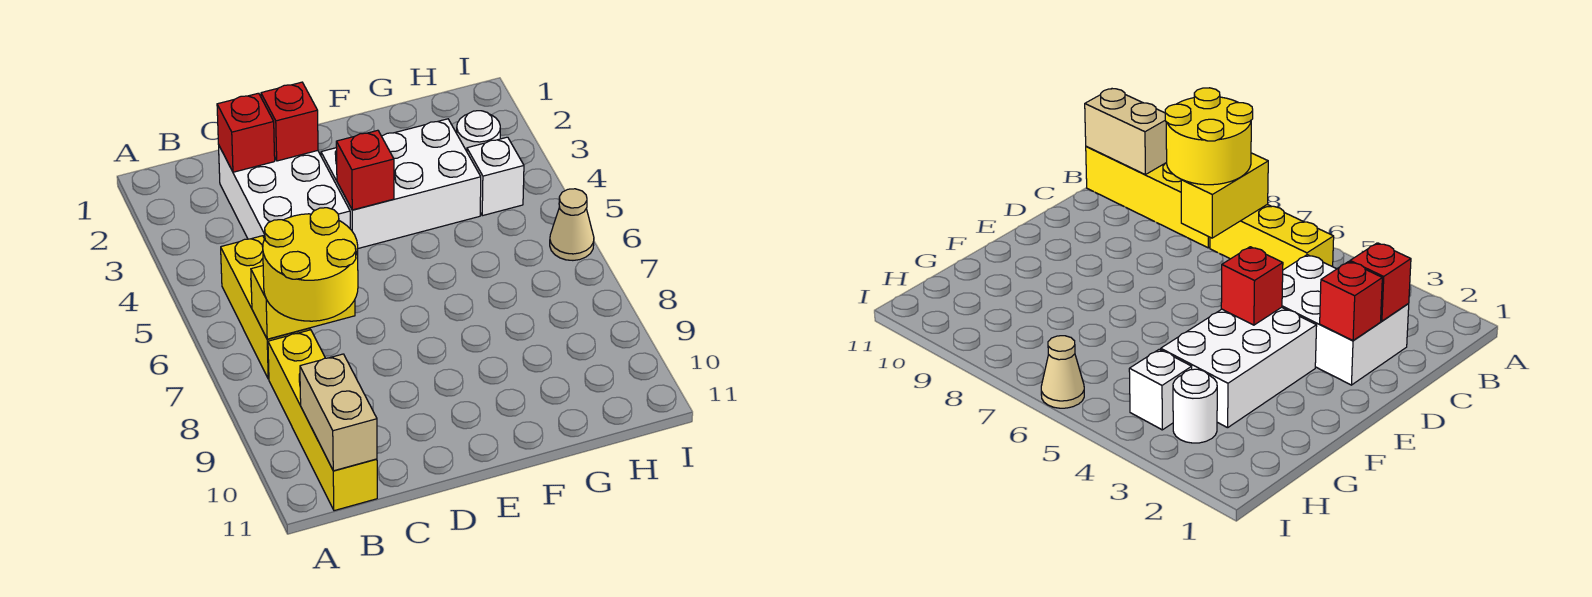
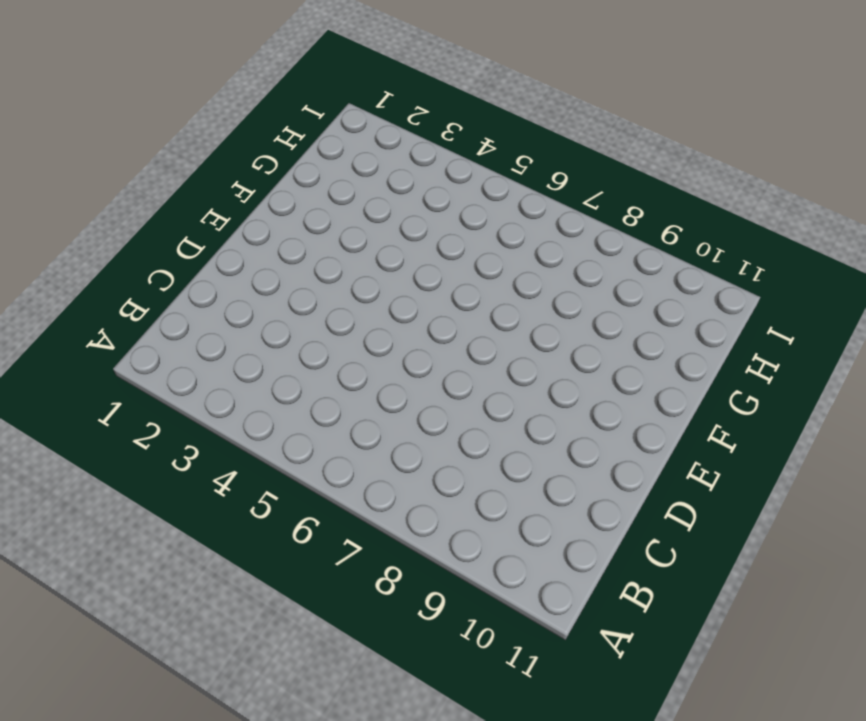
none -> yellow brick B5:B7 level 1
none -> yellow brick B8:B11 level 1
none -> white brick C2:D4 level 1

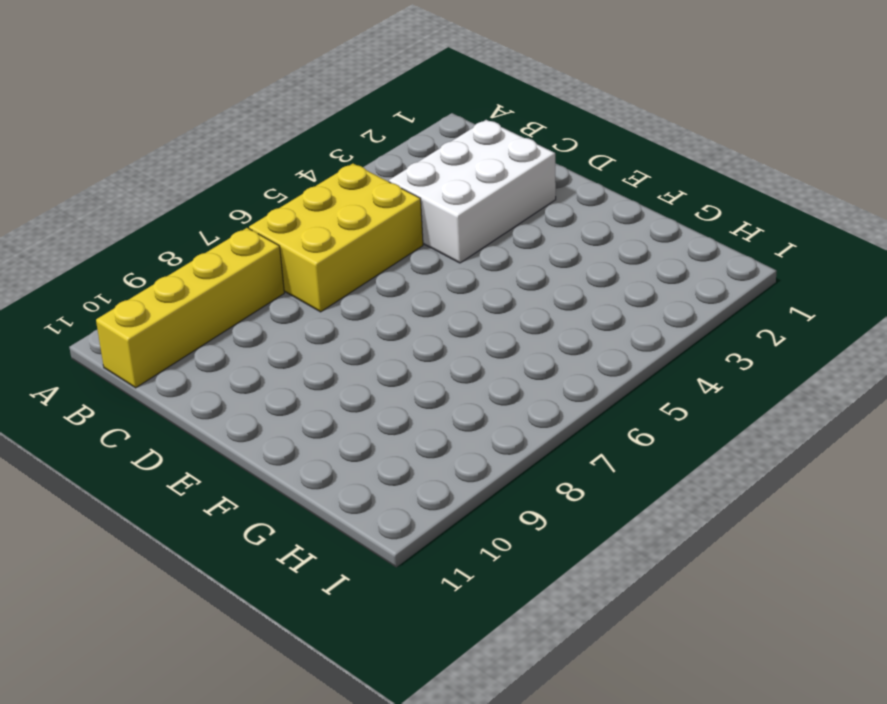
yellow brick B5:C7 level 1 -> yellow brick B5:B7 level 1
none -> white brick E3:G4 level 1
none -> white round brick H3 level 1
none -> white brick H4 level 1

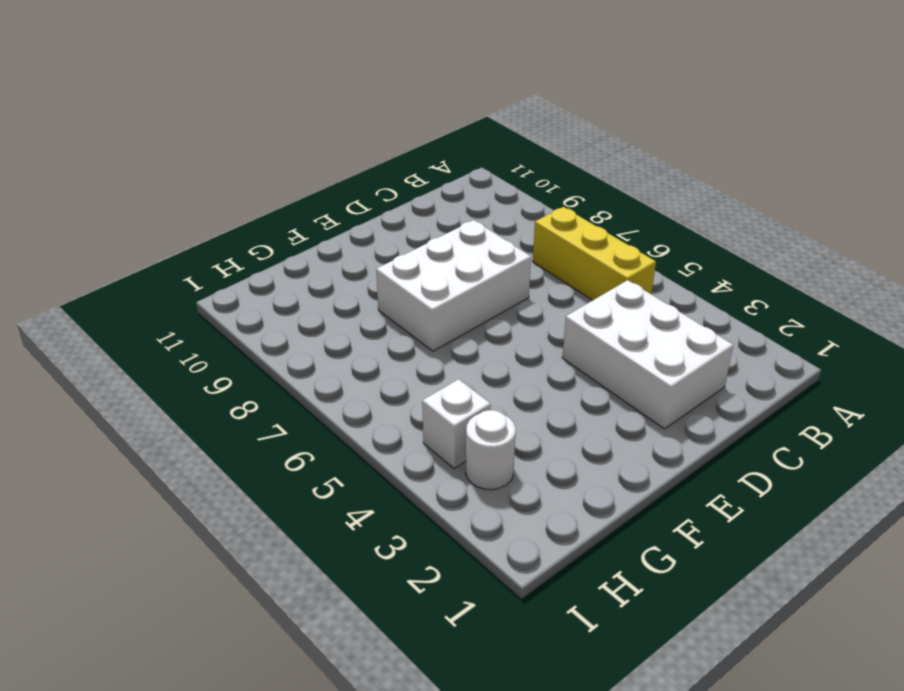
white brick D7:F8 level 1 -> white brick E3:G4 level 1
none -> yellow brick B8:B11 level 1
none -> tan cone I6 level 1
none -> yellow brick B7:C7 level 2

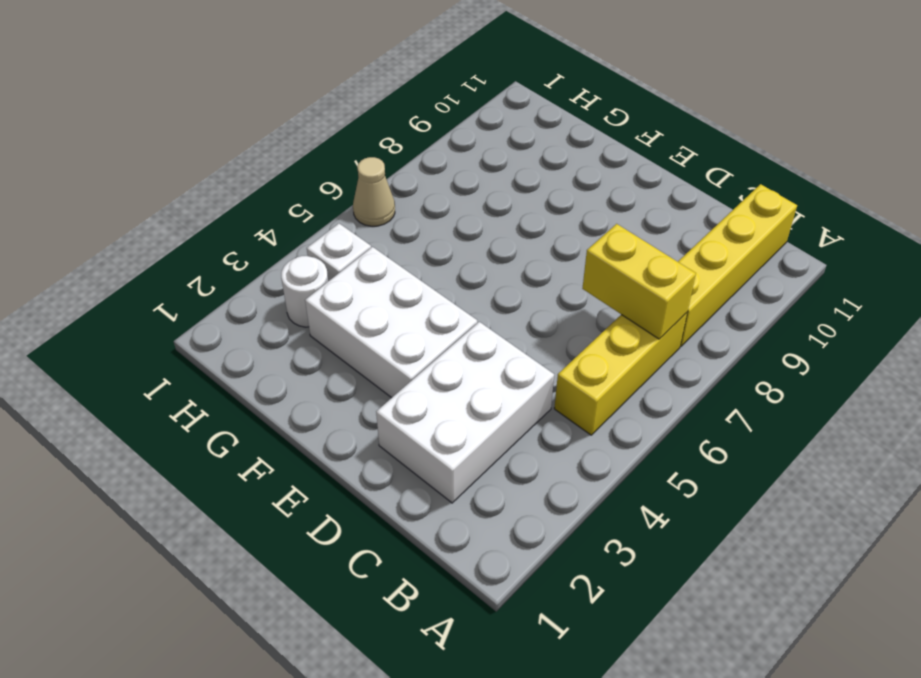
none -> tan brick B10:B11 level 2
none -> red brick C2 level 2
none -> red brick D2 level 2

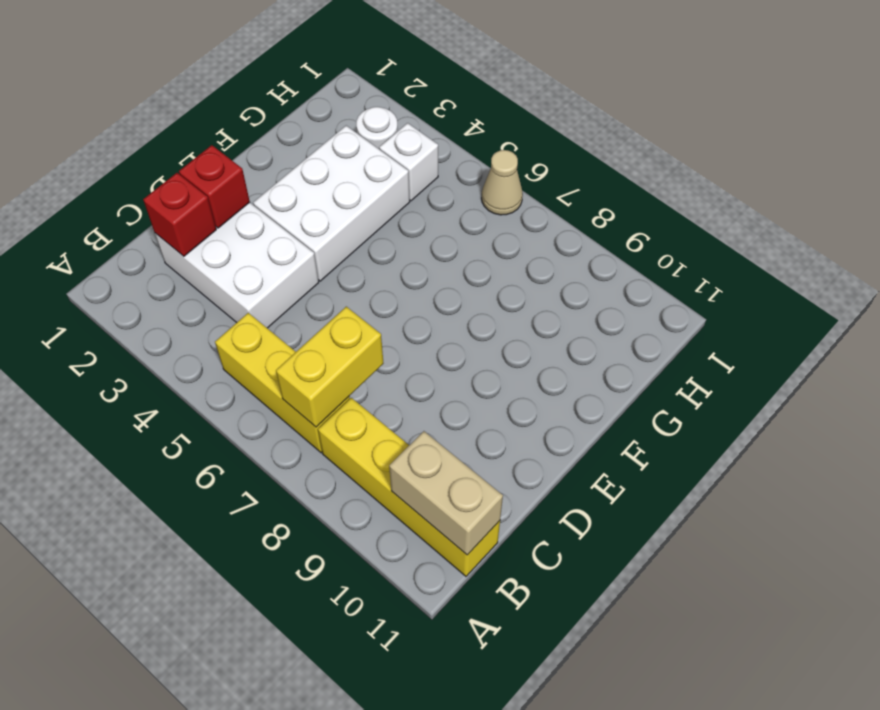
none -> red brick E4 level 2
none -> yellow round brick B7:C8 level 3

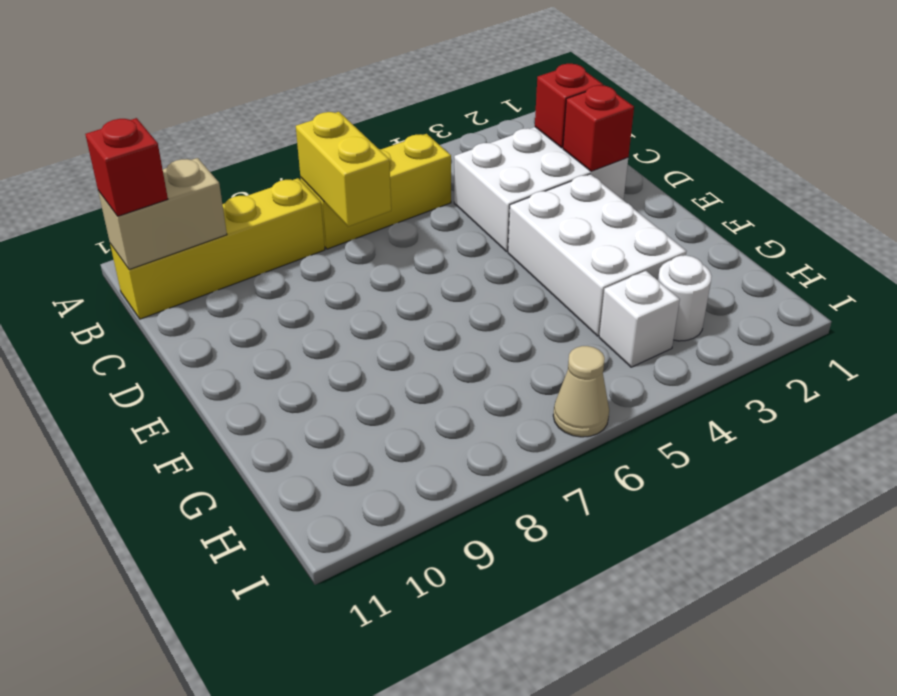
red brick B11 level 3 -> red brick E4 level 2
none -> yellow round brick B7:C8 level 3

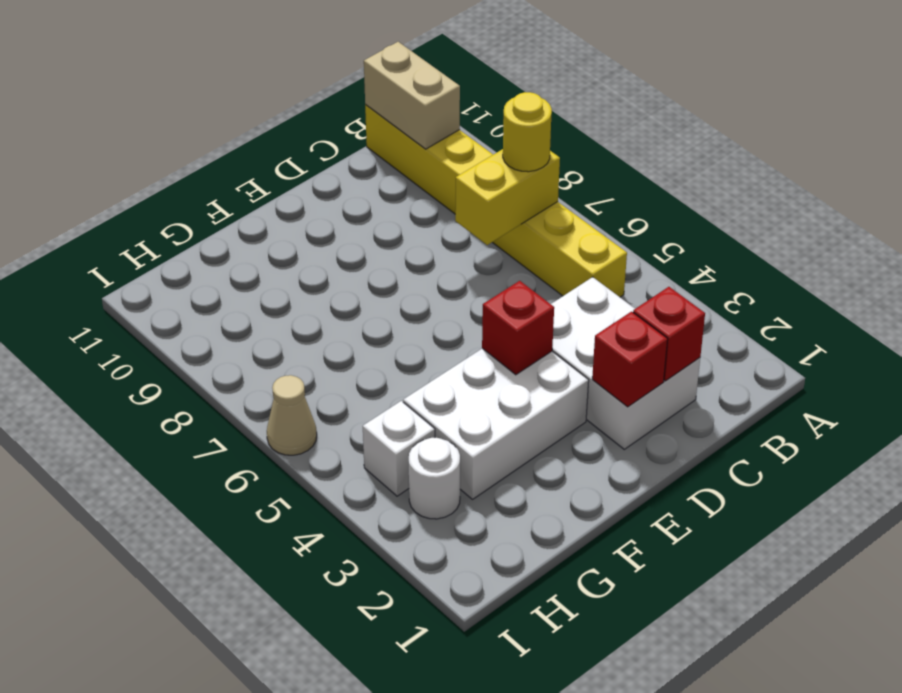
yellow round brick B7 level 3 -> yellow round brick B7:C8 level 3

